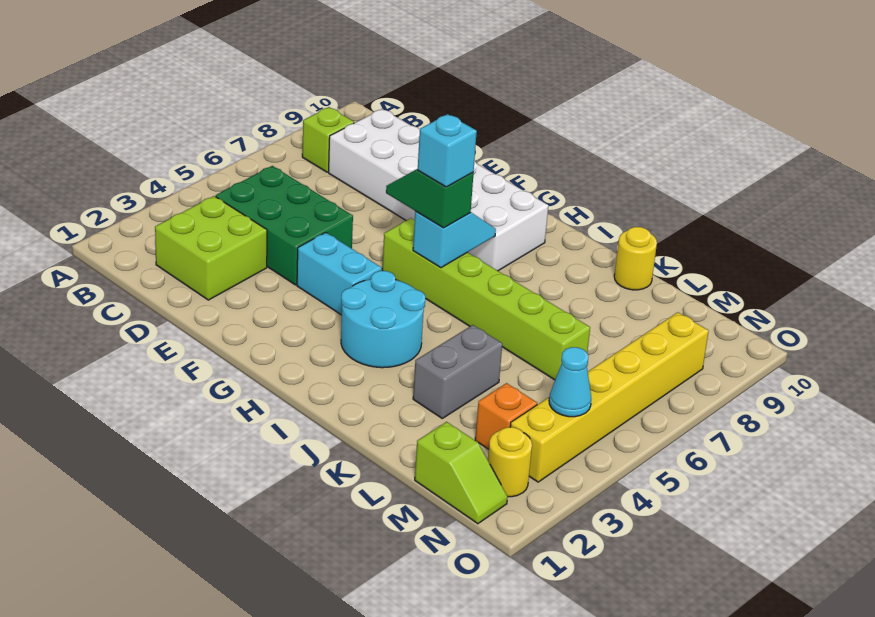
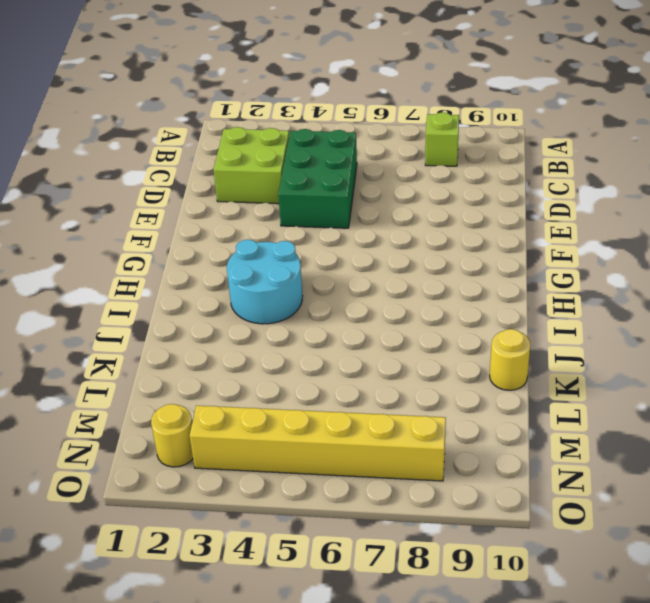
none -> white brick C8:H9 level 1
none -> cyan brick F4:G4 level 1
none -> lime brick G6:L6 level 1

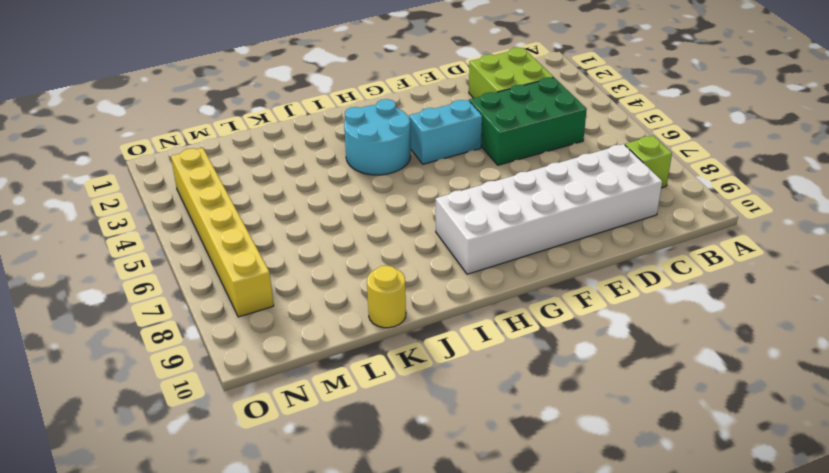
none -> lime brick G6:L6 level 1
none -> grey brick K3:K4 level 1
none -> lime slope M1:N1 level 1 top M

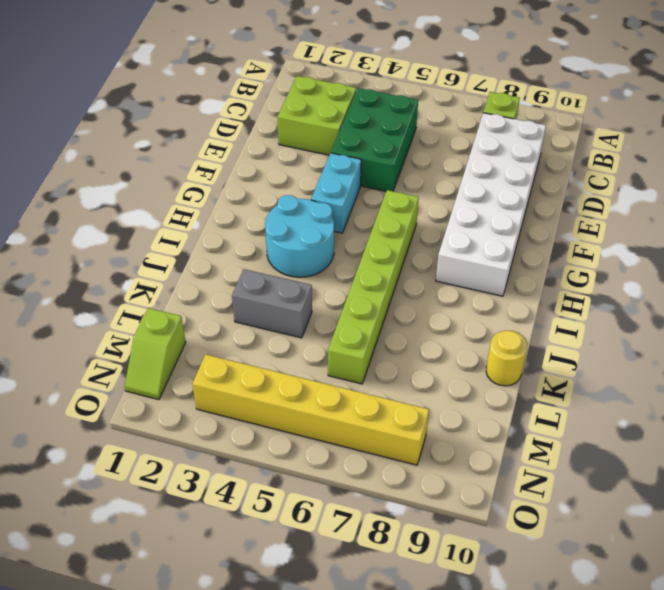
none -> orange brick M3 level 1
none -> yellow round brick N2 level 1
none -> cyan slope H6:H7 level 2 top 6

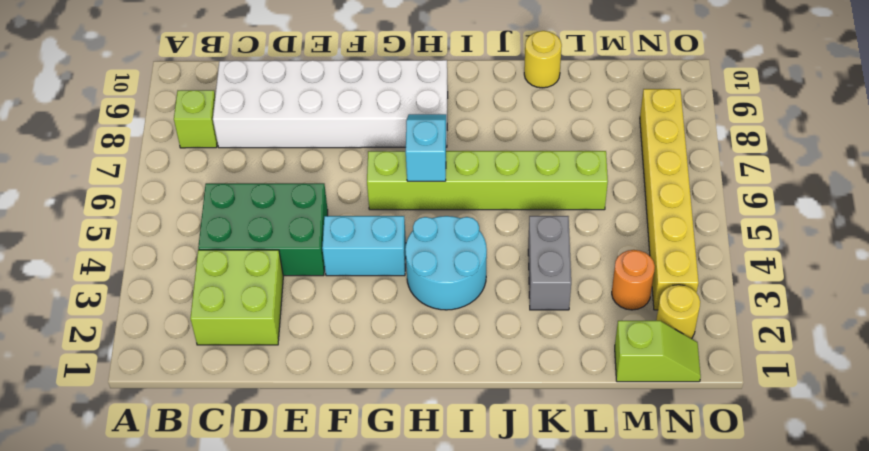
orange round brick M3 level 1 -> orange brick M3 level 1
none -> cyan cone N4 level 2
none -> green slope G6:H6 level 3 top H
none -> cyan brick H6 level 4

